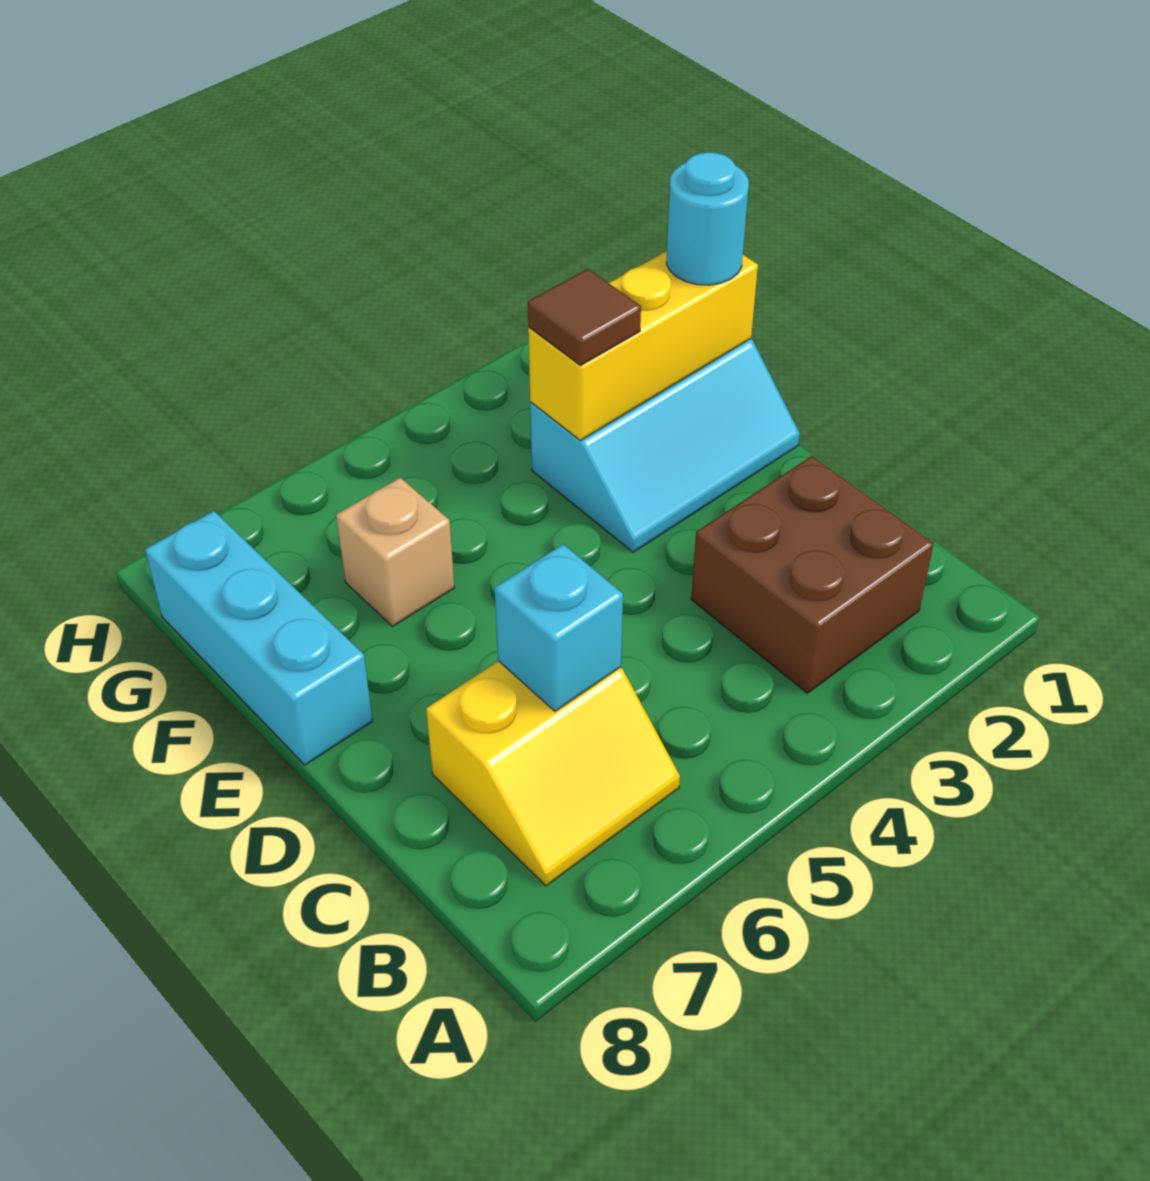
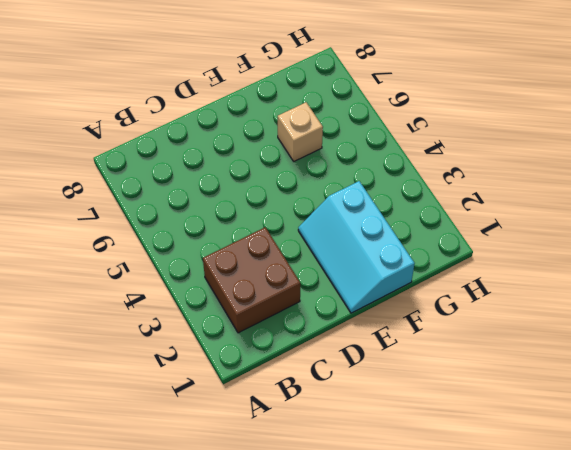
none -> yellow slope B6:C7 level 1 top C
none -> cyan brick E8:G8 level 1

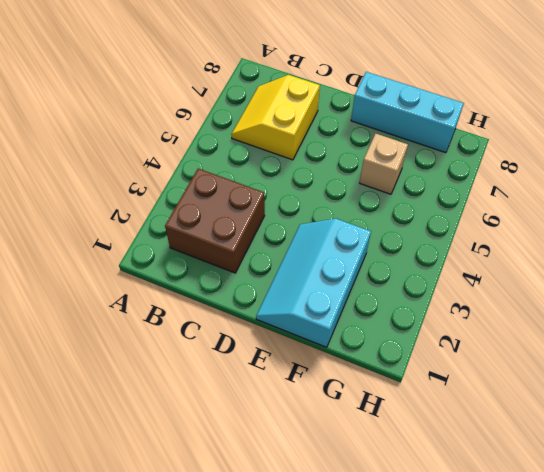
none -> cyan brick C6 level 2
none -> yellow brick F1:F3 level 2

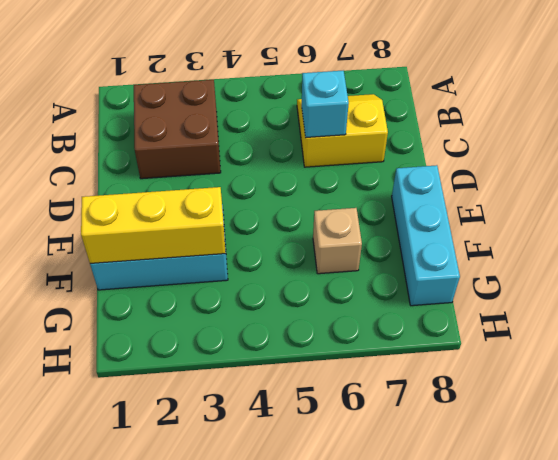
none -> cyan round brick F1 level 3
none -> brown tile F3 level 3

